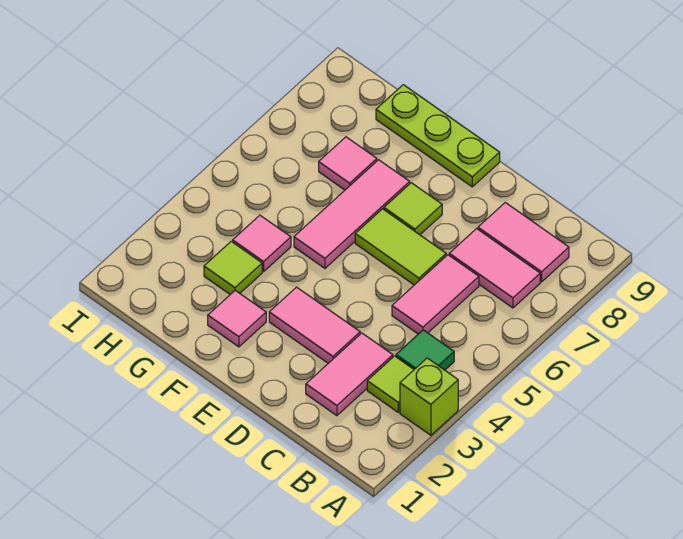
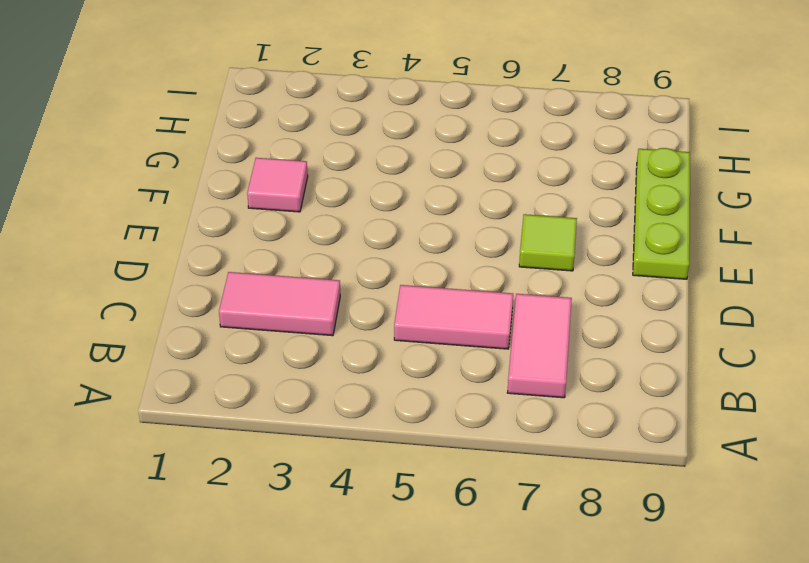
none -> lime brick A3 level 1
none -> lime tile B3 level 1
none -> green tile B4 level 1

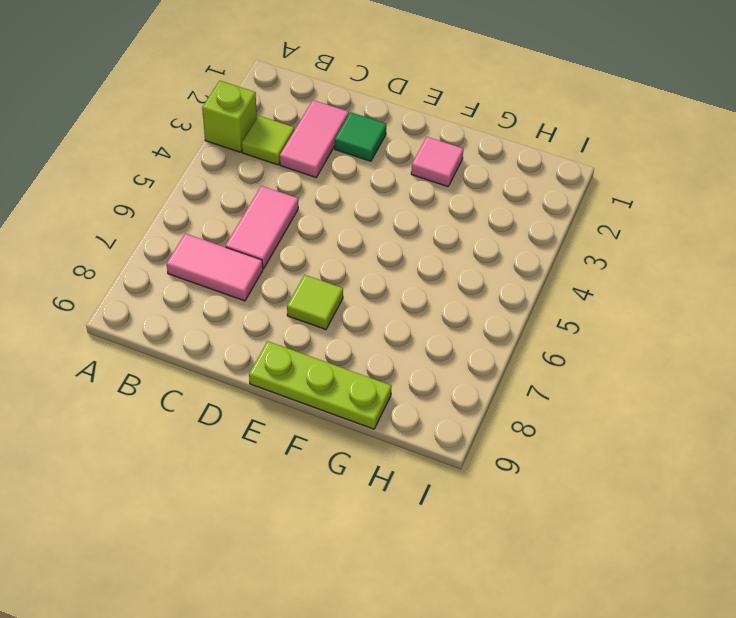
green tile D2 level 1 -> green tile B4 level 1
none -> pink tile B8:C8 level 1
none -> pink tile D3:E3 level 1
none -> lime tile D6:E6 level 1

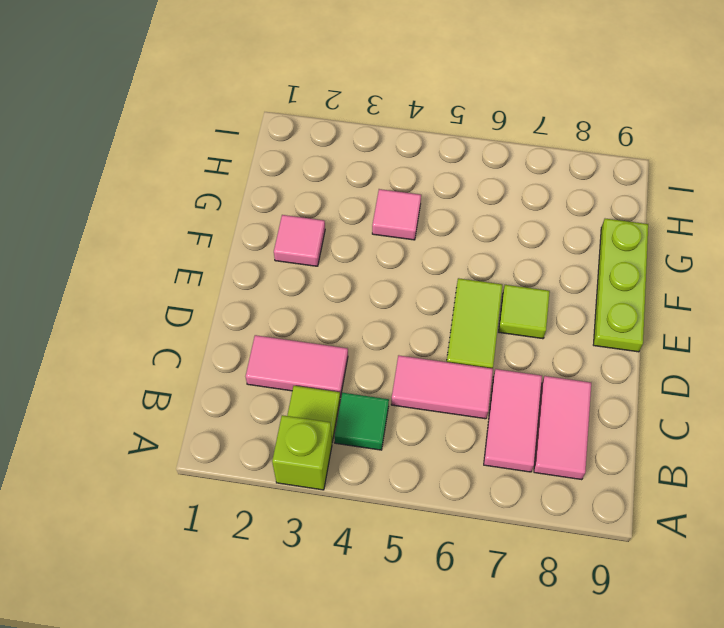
none -> pink tile D3:E3 level 1
none -> pink tile F5:F7 level 1
none -> lime tile G3 level 1

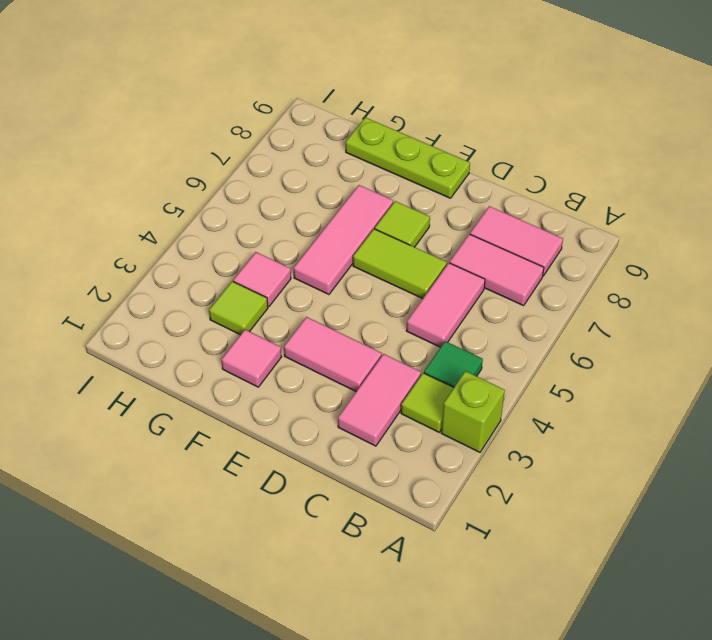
none -> pink tile G7 level 1

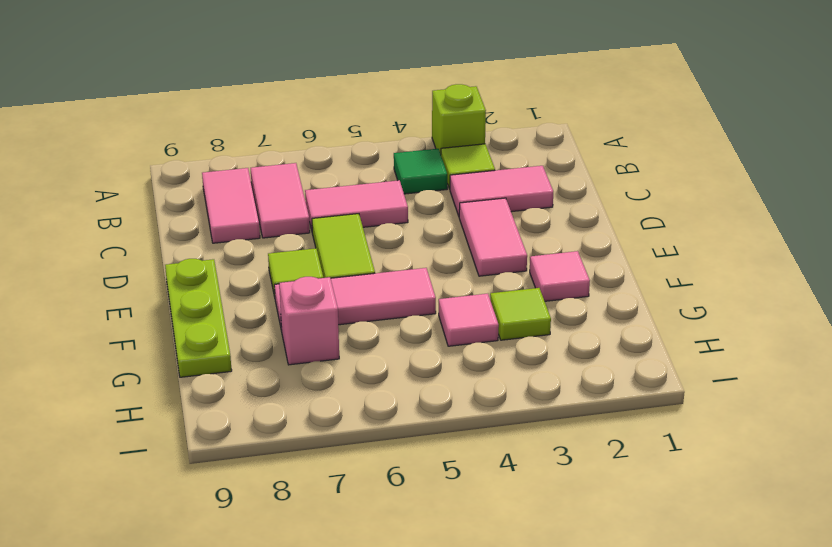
pink brick G7 level 1 -> pink tile G7 level 1

